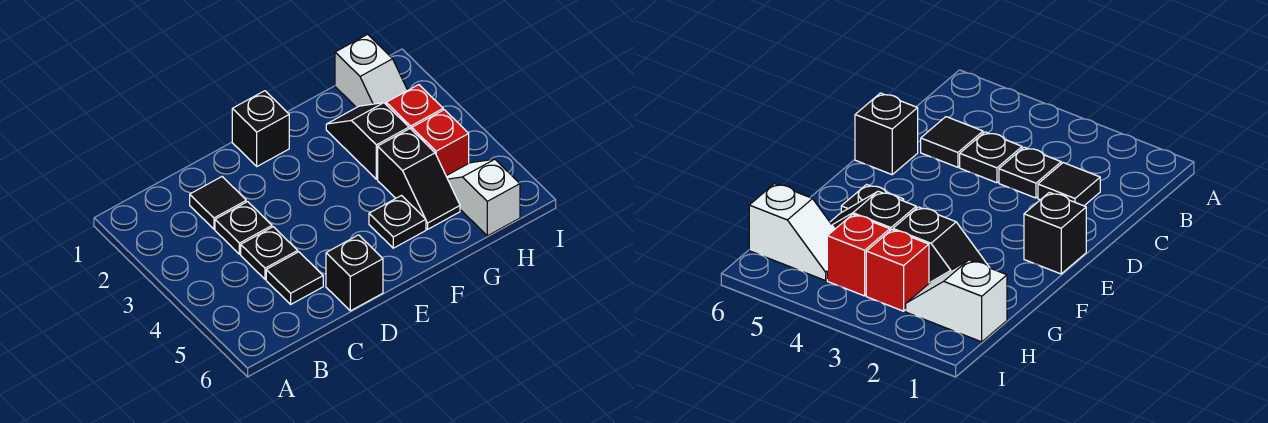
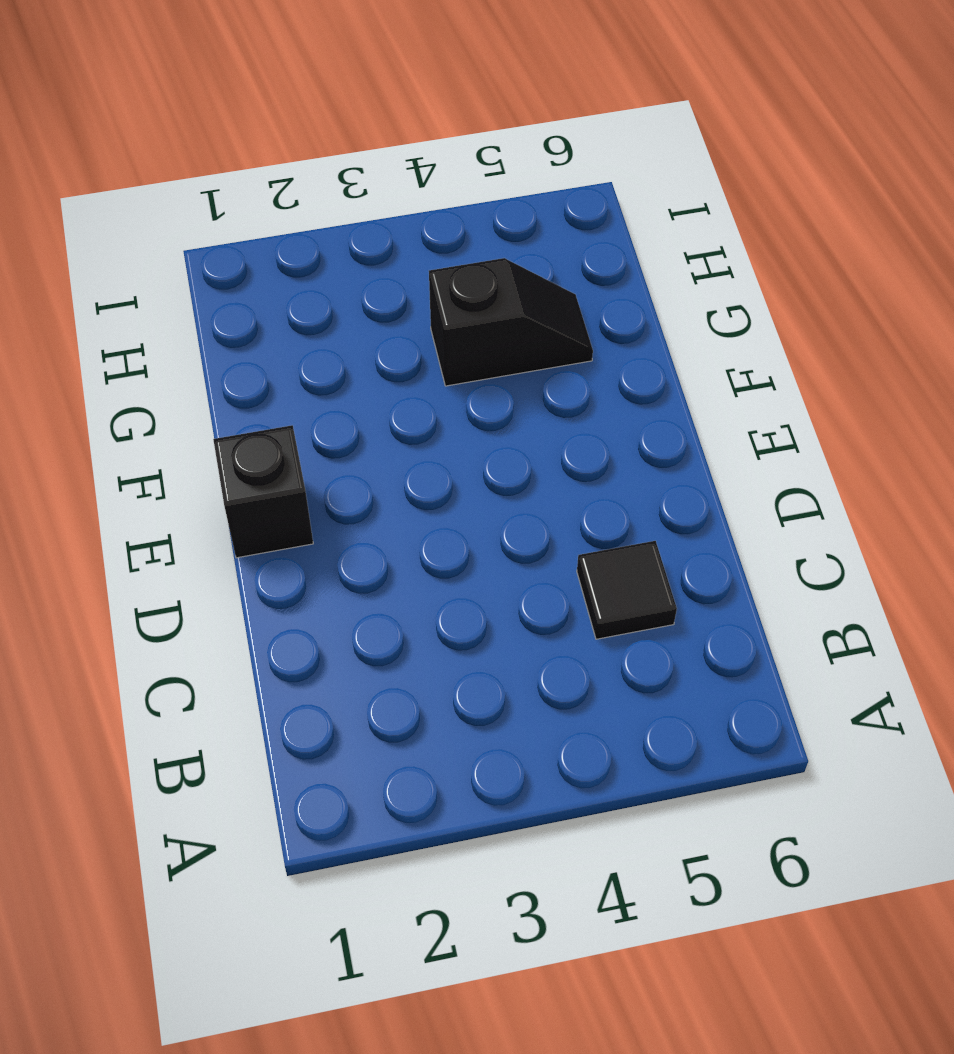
none -> black tile C2 level 1
none -> black plate C3 level 1
none -> black plate C4 level 1

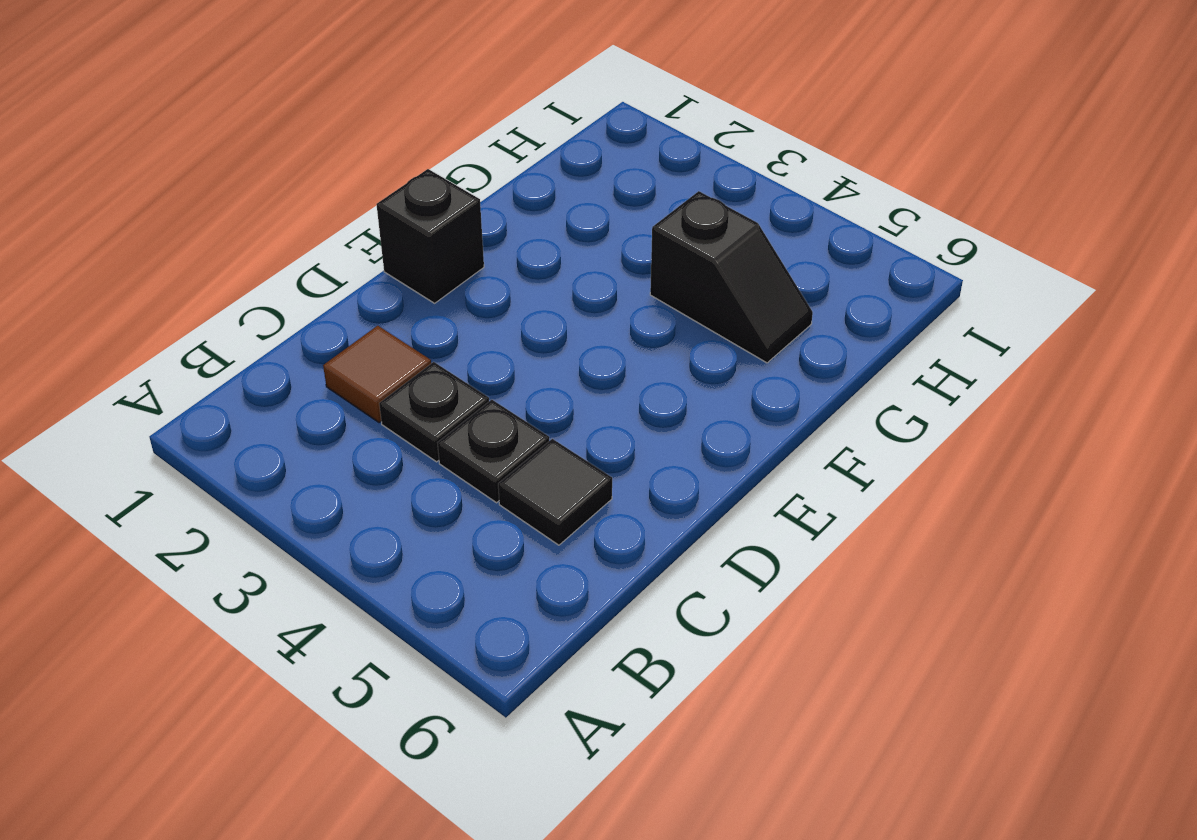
brown tile C2 level 1 -> black tile C2 level 1
none -> black brick D6 level 1
none -> black plate F5 level 1
none -> black slope G2:G3 level 1 top 3

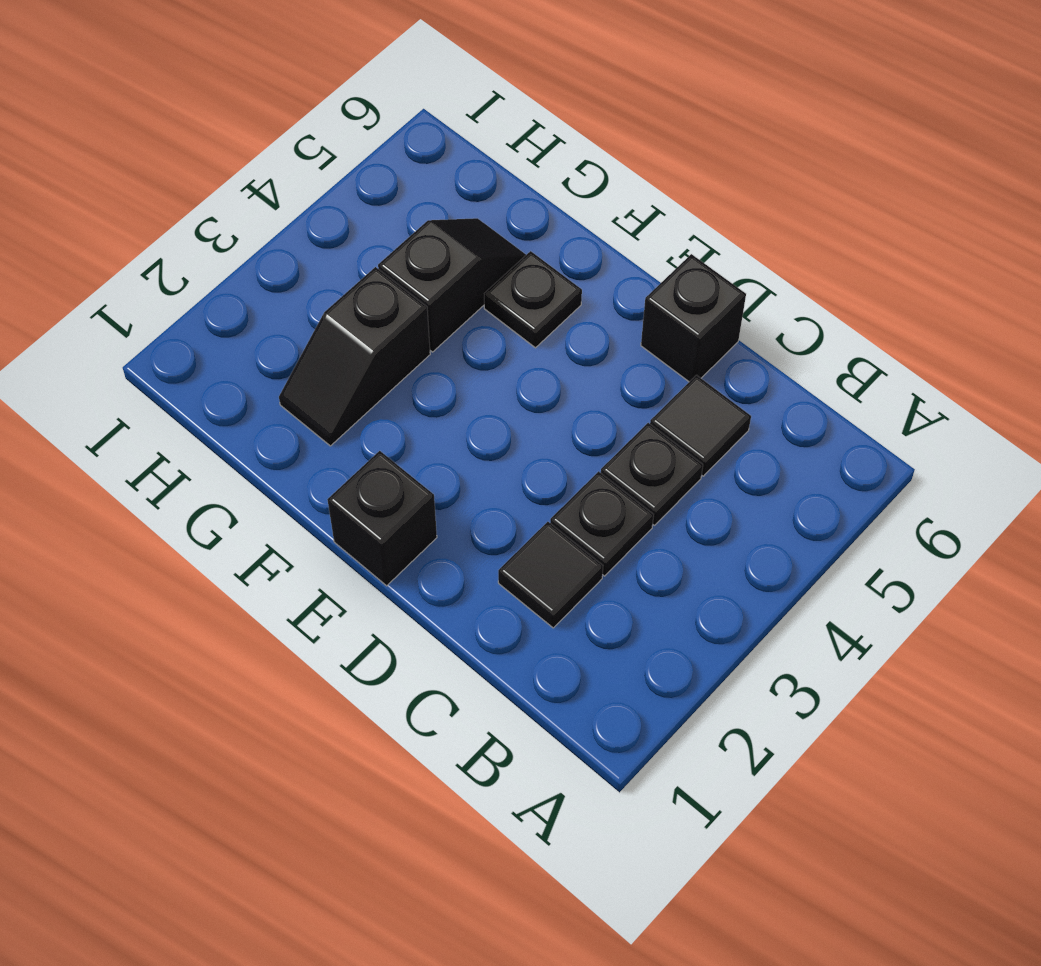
none -> white slope H1:H2 level 1 top 1
none -> red brick H3 level 1
none -> red brick H4 level 1

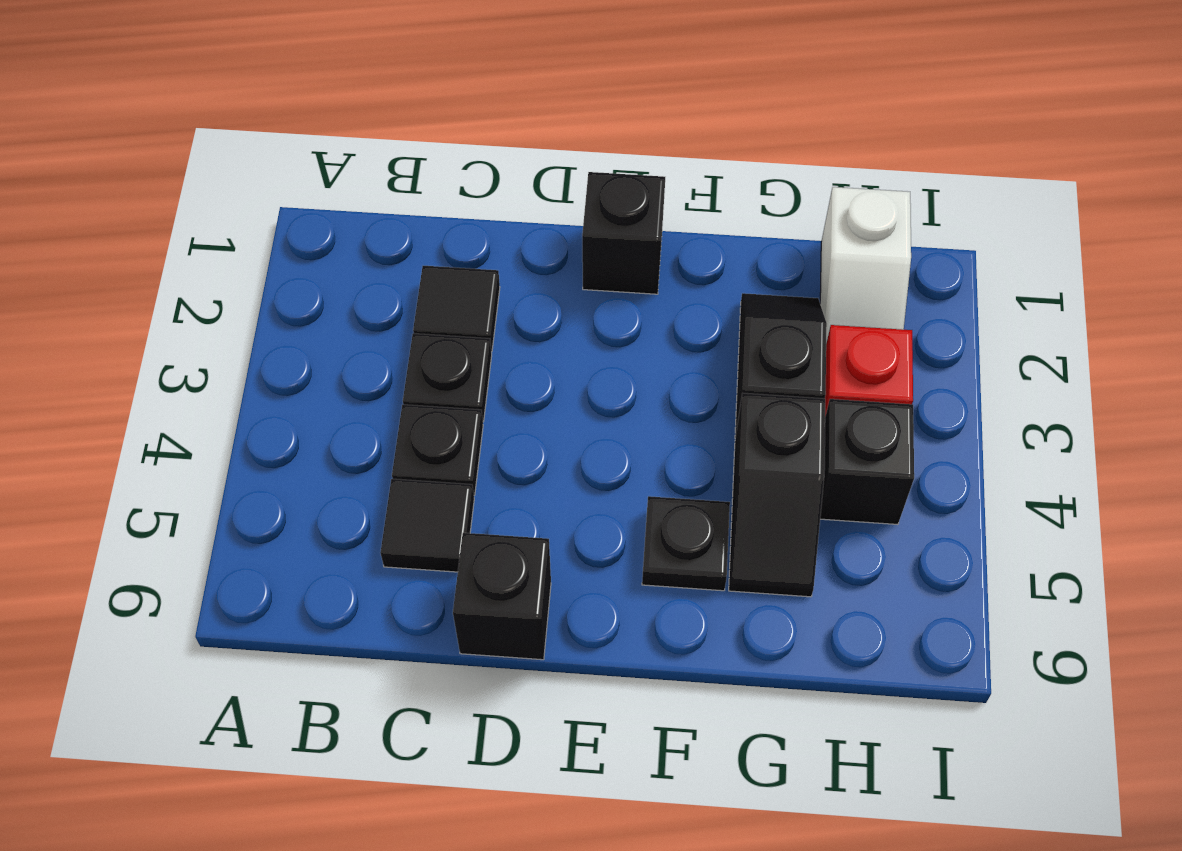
black brick H4 level 1 -> red brick H4 level 1
none -> white slope H5:H6 level 1 top 6

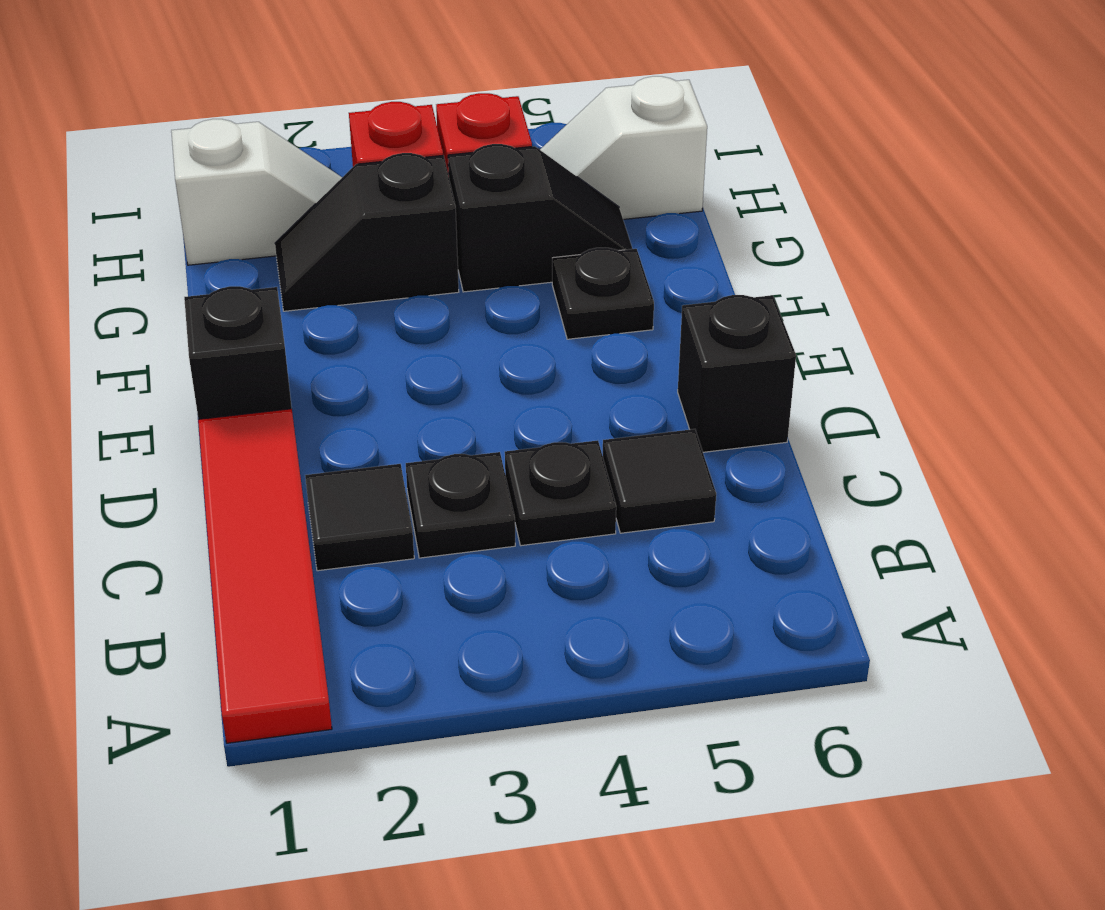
red tile A1:D1 level 1 -> none

